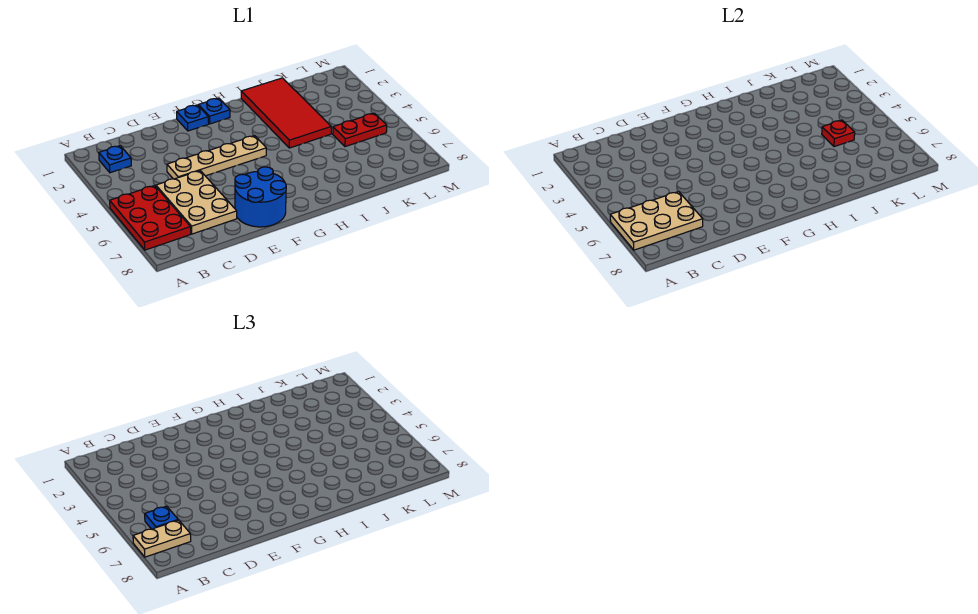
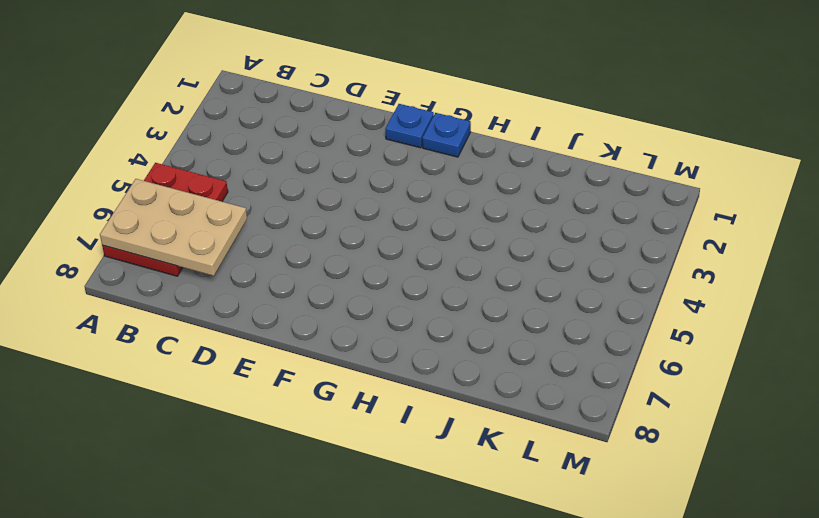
none -> blue plate B2 level 1
none -> tan plate C5:D7 level 1
none -> tan plate D4:G4 level 1

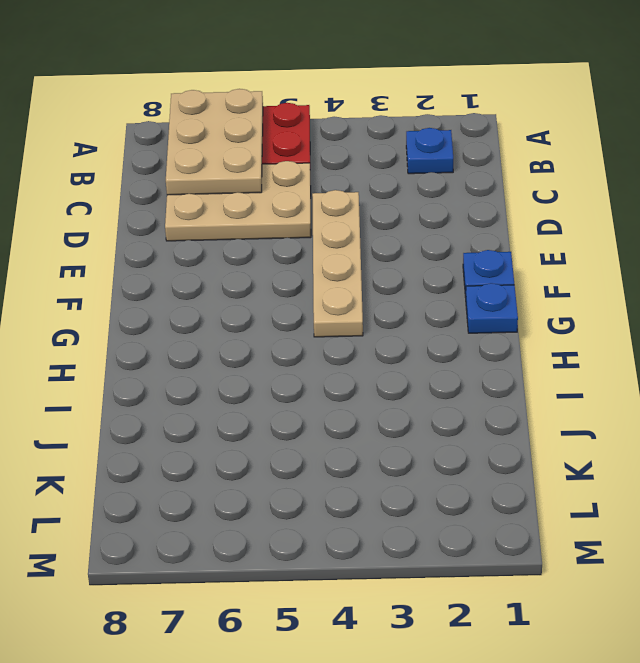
none -> blue round brick E7:F8 level 1
none -> red tile I1:J4 level 1
none -> red plate K5:L5 level 1

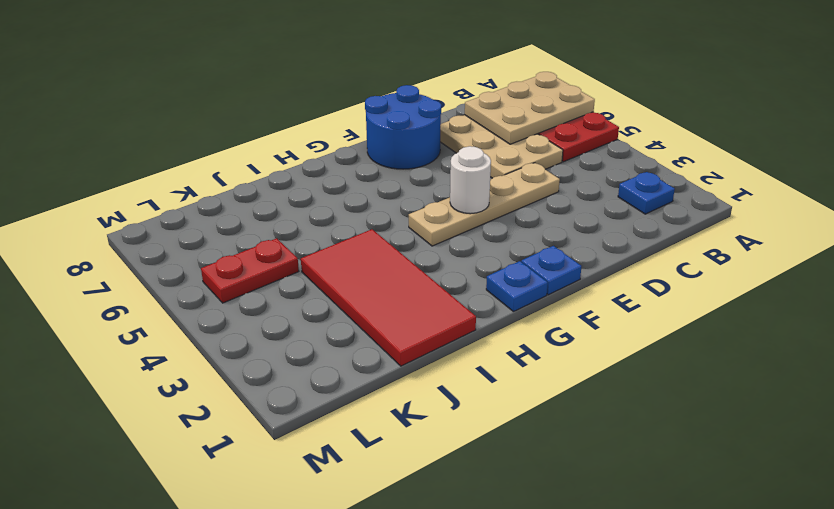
white round brick F4 level 2 -> none
none -> red plate K5 level 2
none -> tan plate A7:B7 level 3
none -> blue plate B6 level 3

